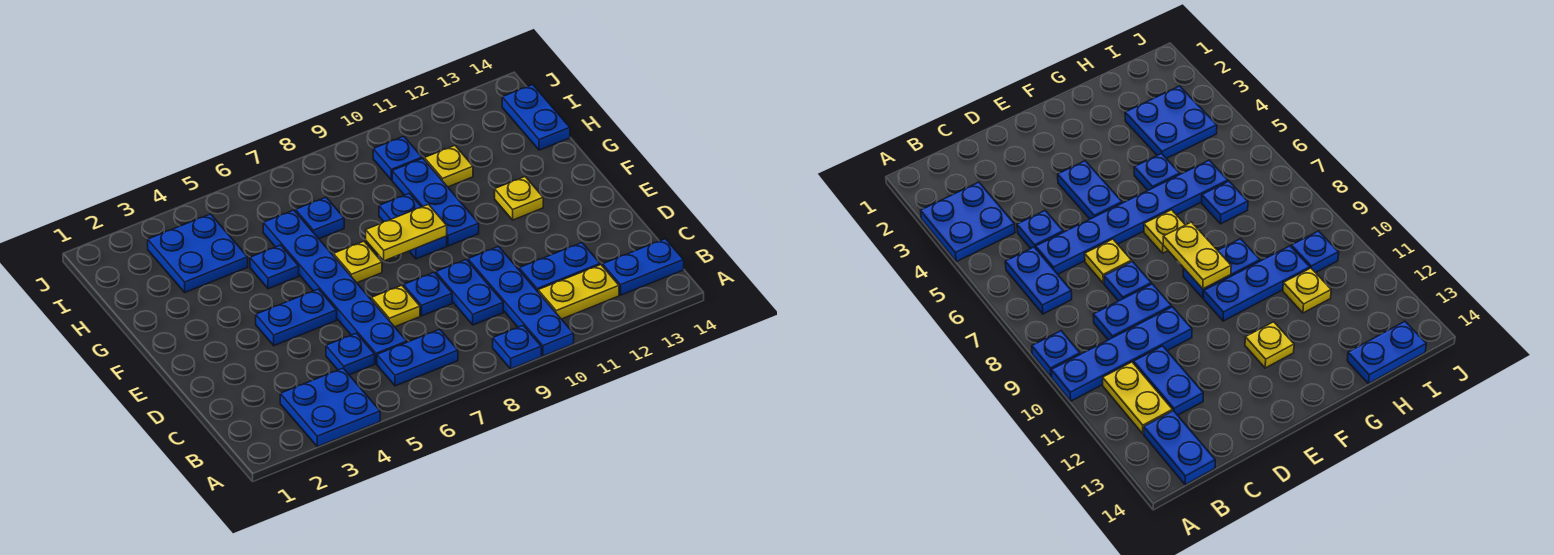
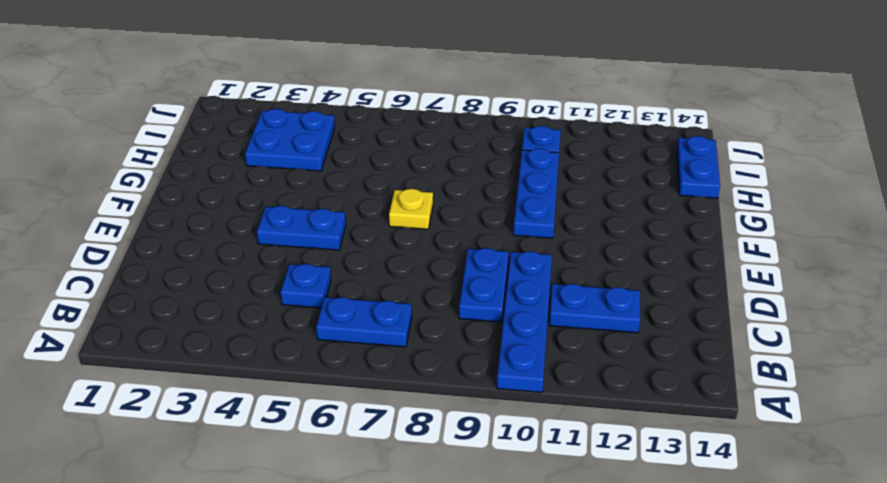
none -> blue plate A3:B4 level 1
none -> blue plate A9 level 1
none -> yellow plate B11:B12 level 1

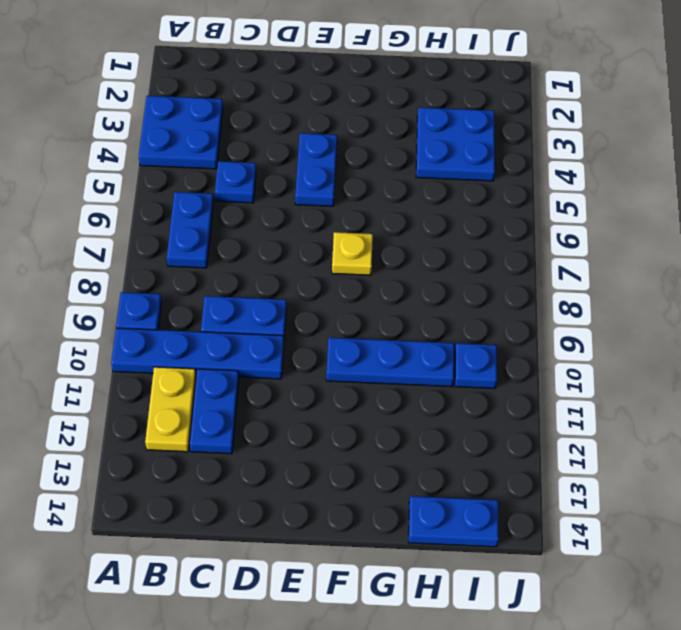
none -> blue plate B13:B14 level 1
none -> blue plate C6:H6 level 1
none -> yellow plate D7 level 1

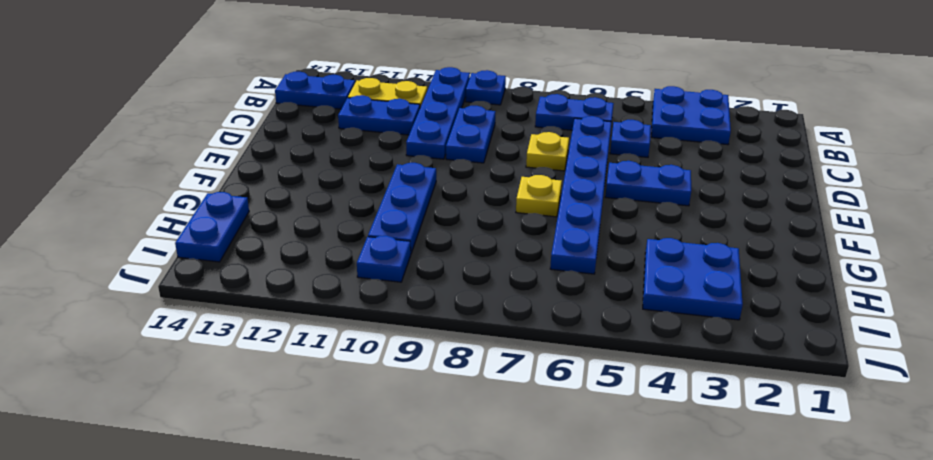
none -> blue plate D8 level 1
none -> blue plate F9:G9 level 1
none -> yellow plate F12 level 1

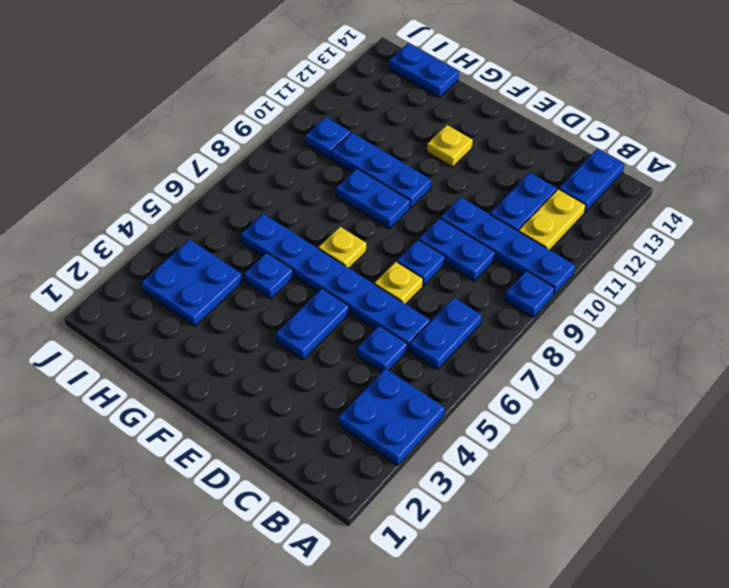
none -> blue plate H7 level 1
none -> yellow plate H11 level 1
none -> yellow plate F8:F9 level 2

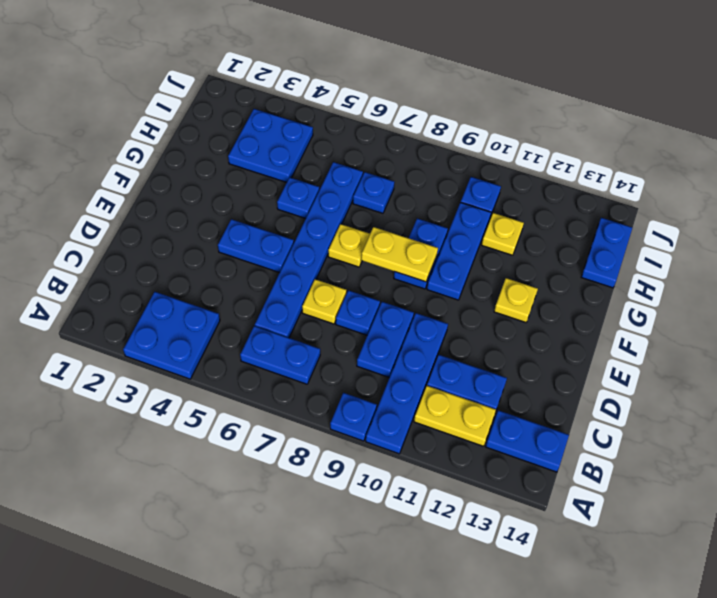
none -> blue plate C5 level 1

